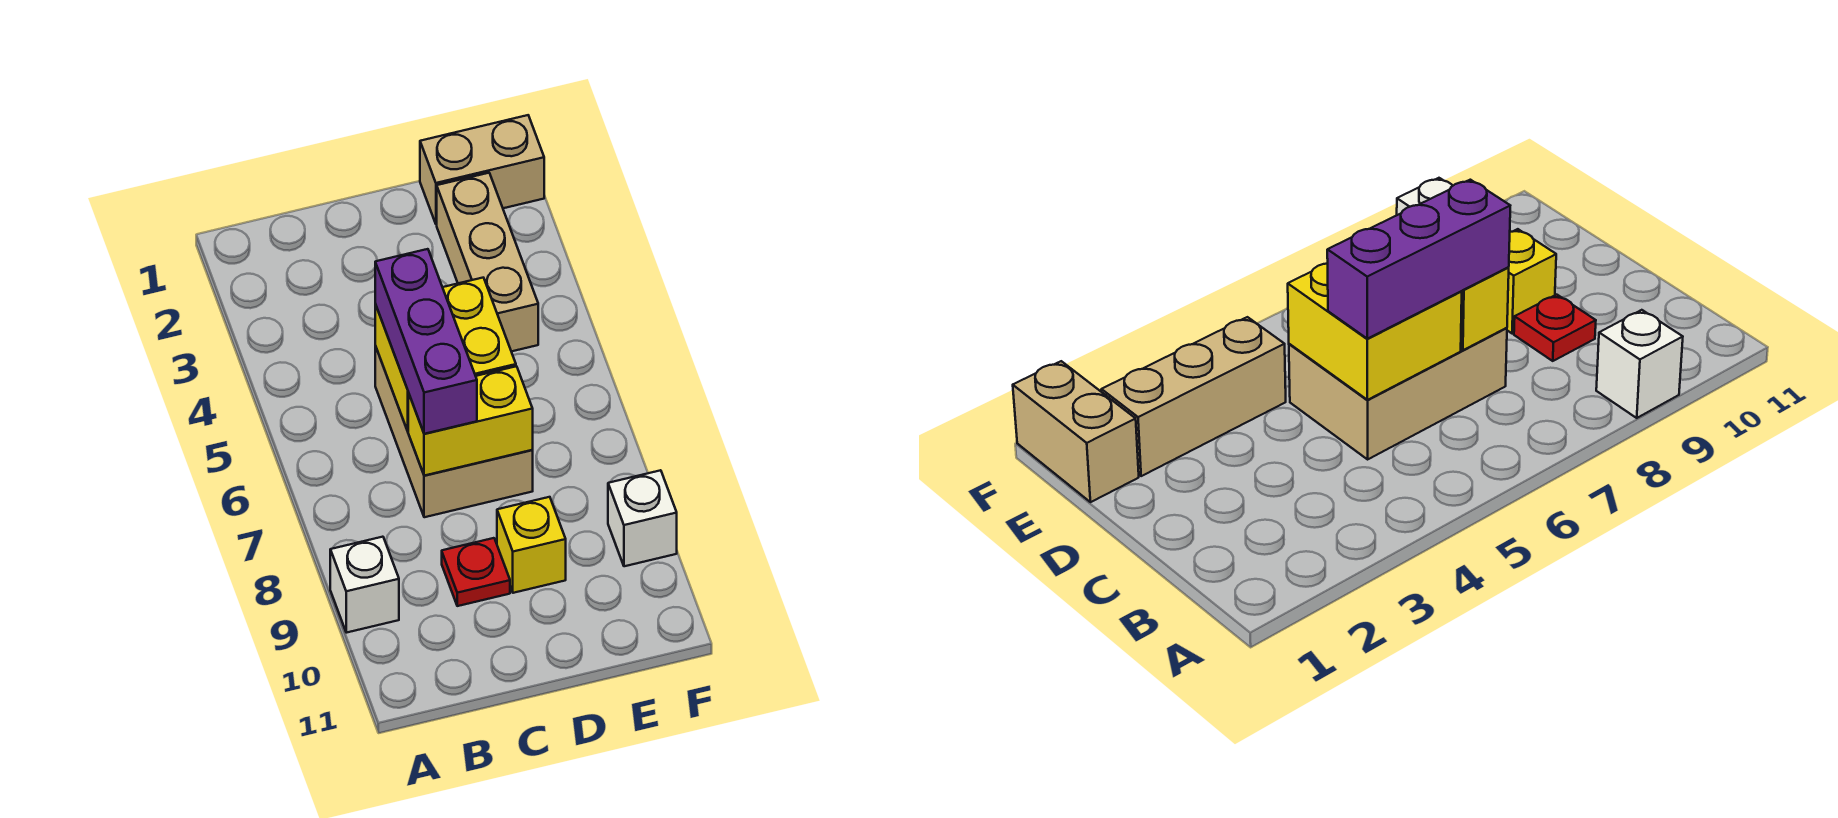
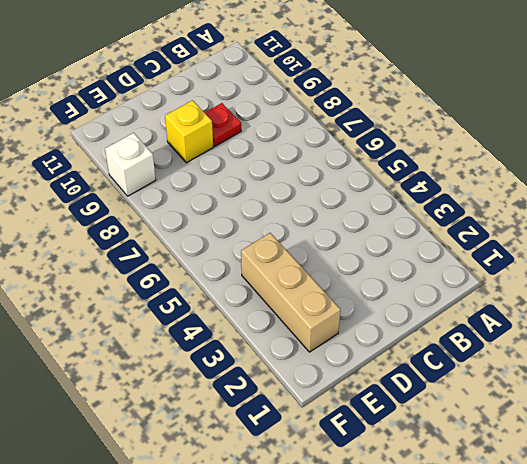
none -> white brick A9 level 1
none -> tan brick C5:D7 level 1

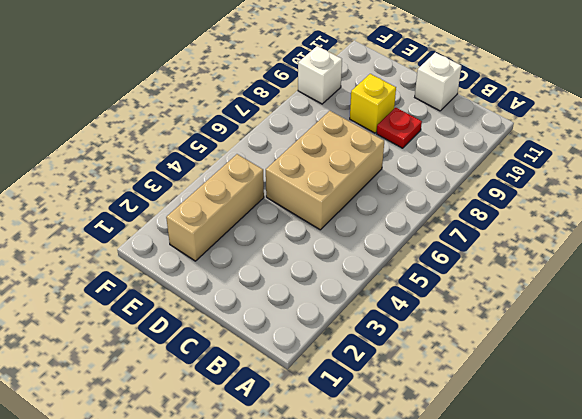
white brick C11 level 1 -> white brick A9 level 1
none -> tan brick E1:F1 level 1
none -> yellow brick C5:D6 level 2

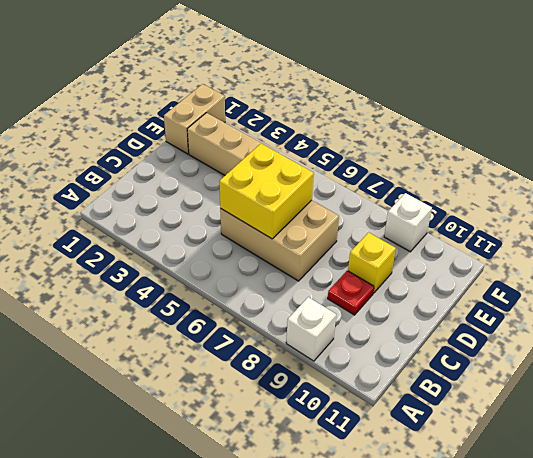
none -> yellow brick C7:D7 level 2
none -> purple brick C5:C7 level 3

